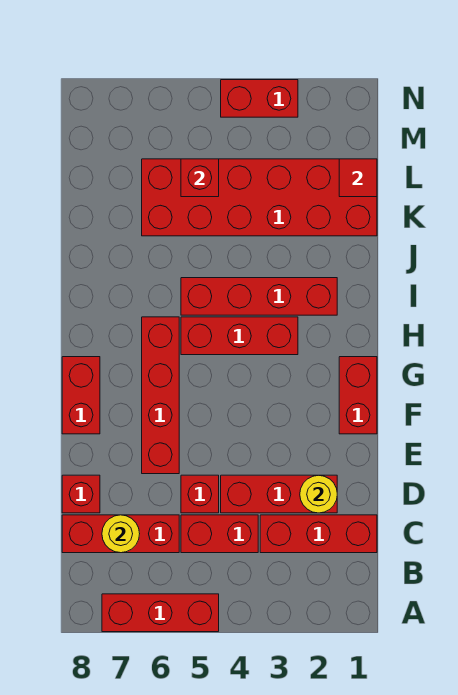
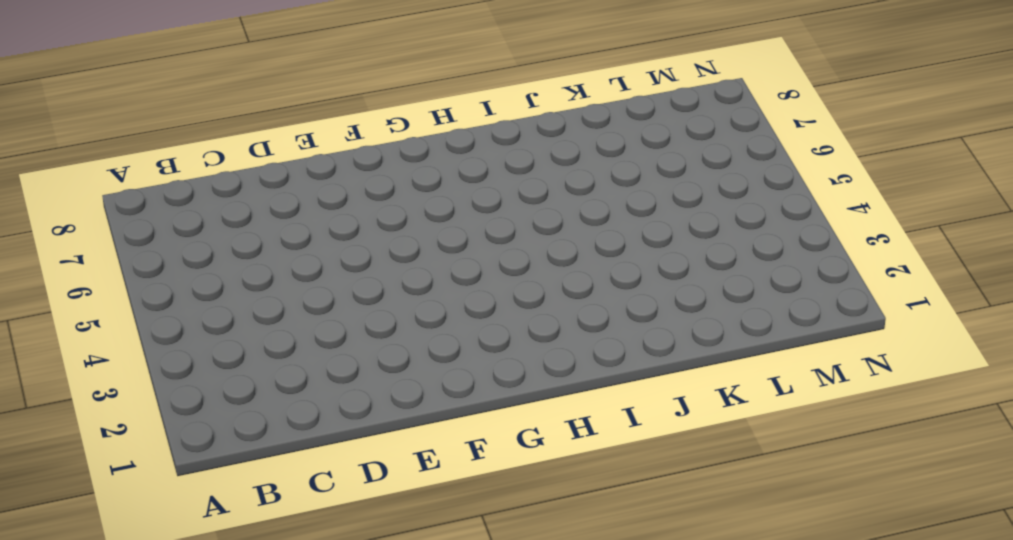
none -> red brick A5:A7 level 1
none -> red brick C1:C3 level 1
none -> red brick C4:C5 level 1

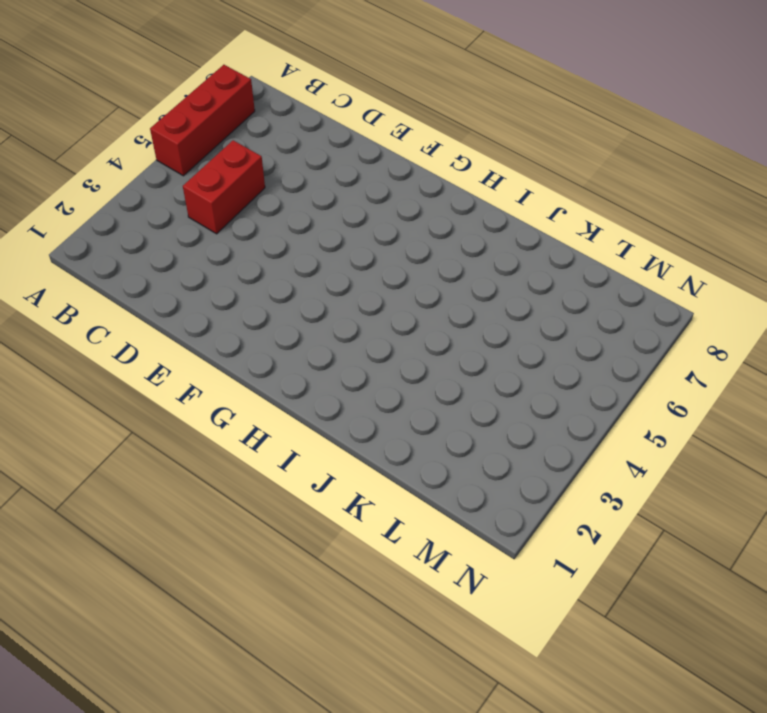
none -> red brick C1:C3 level 1
none -> red brick C6:C8 level 1
none -> red brick D2:D4 level 1

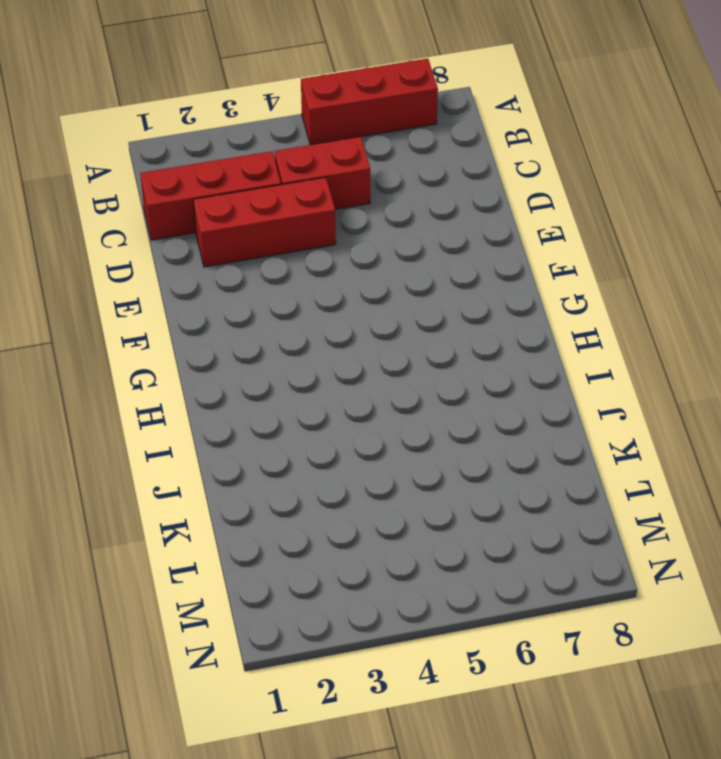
none -> red brick C6:C8 level 1
none -> red brick D5 level 1
none -> red brick D8 level 1

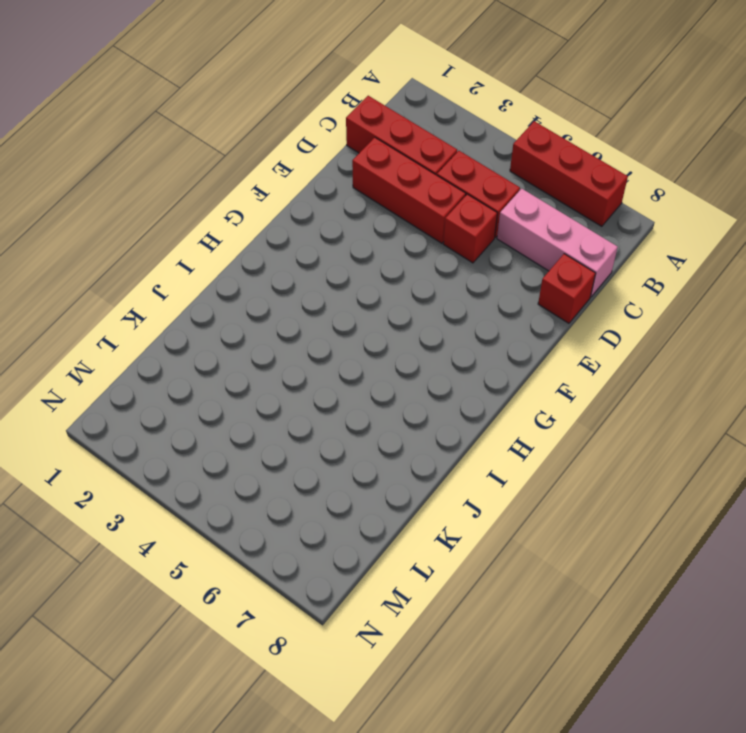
pink brick C6:C8 level 1 -> red brick C6:C8 level 1
none -> red brick E6:H6 level 1
none -> red brick F1:G1 level 1
none -> red brick F8:G8 level 1

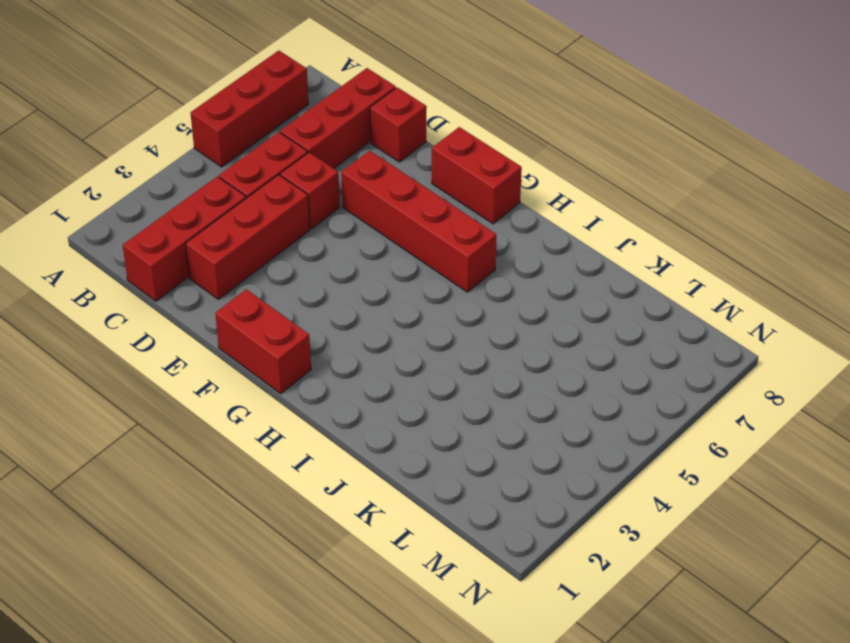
none -> red brick H3:H5 level 1
none -> red brick I2:I5 level 1
none -> red brick K1:L6 level 1

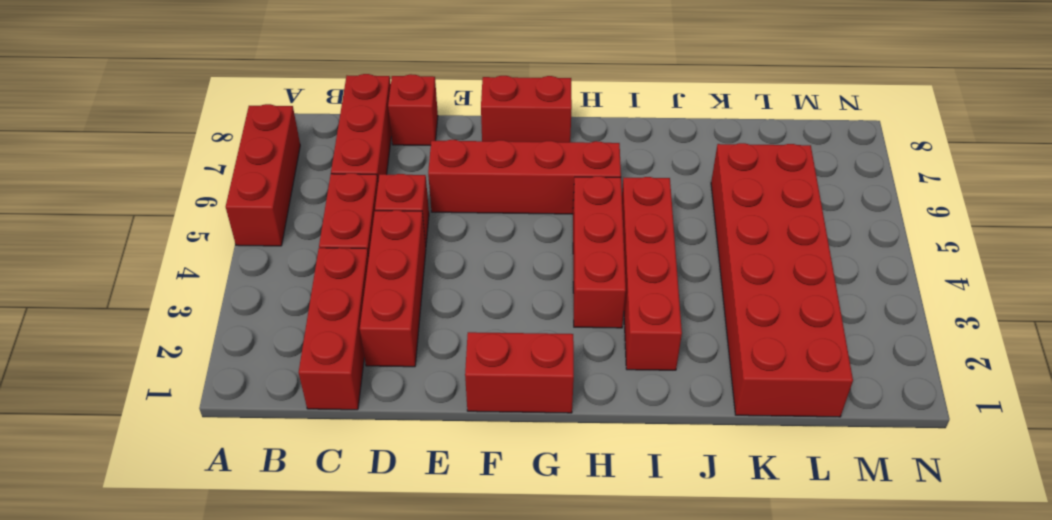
none -> red brick N3:N4 level 1
none -> yellow round brick C7 level 2
none -> yellow round brick D2 level 2

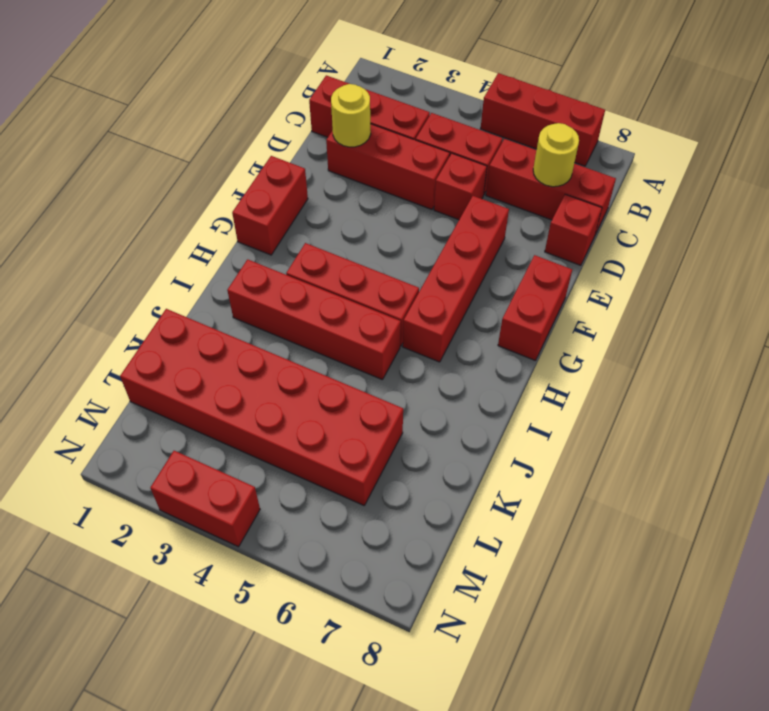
none -> red tile L1 level 2
none -> red brick L5 level 2

